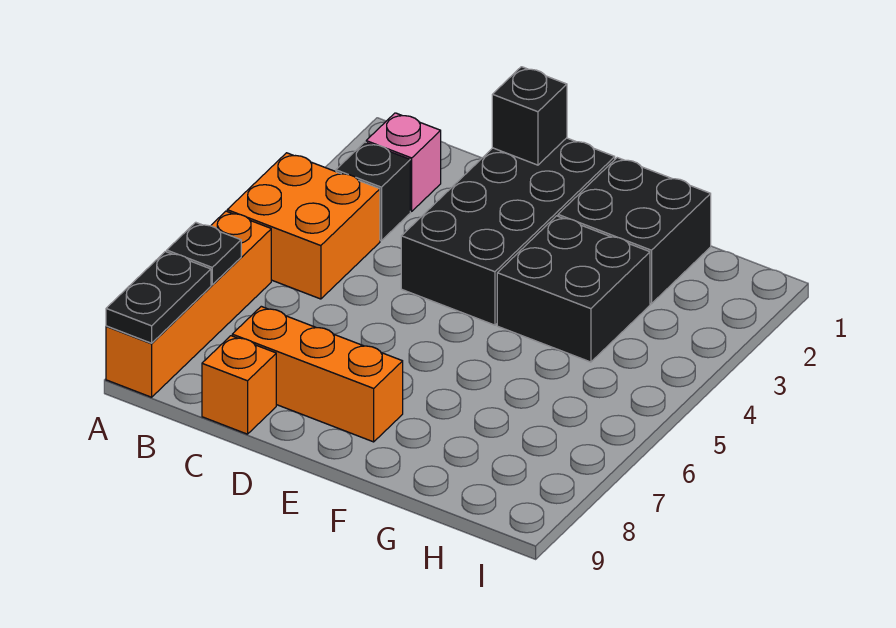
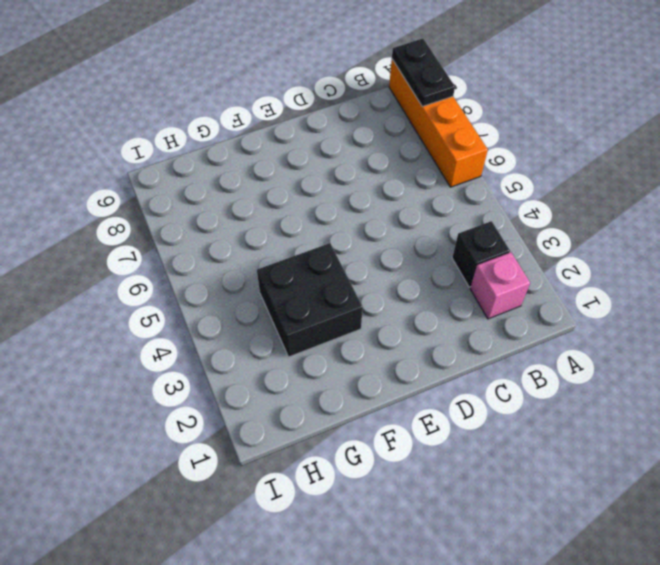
none -> orange brick A4:B5 level 1
none -> orange brick C8:E8 level 1
none -> orange brick C9 level 1

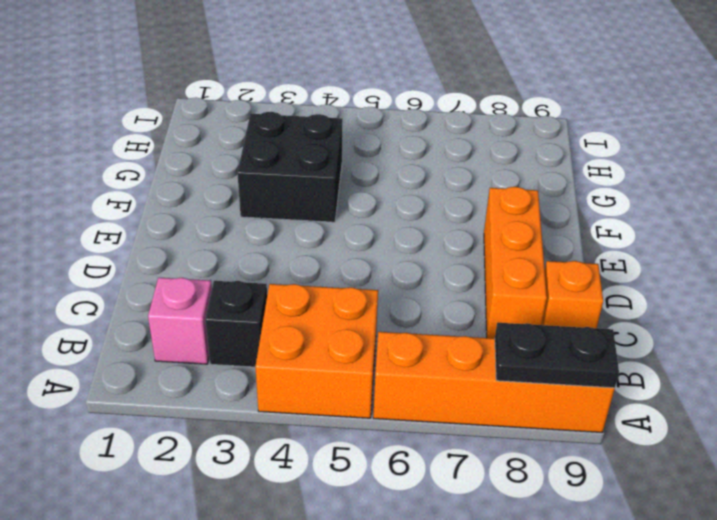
none -> black brick D1:E4 level 1
none -> black brick F1:G2 level 1
none -> black plate A7 level 2

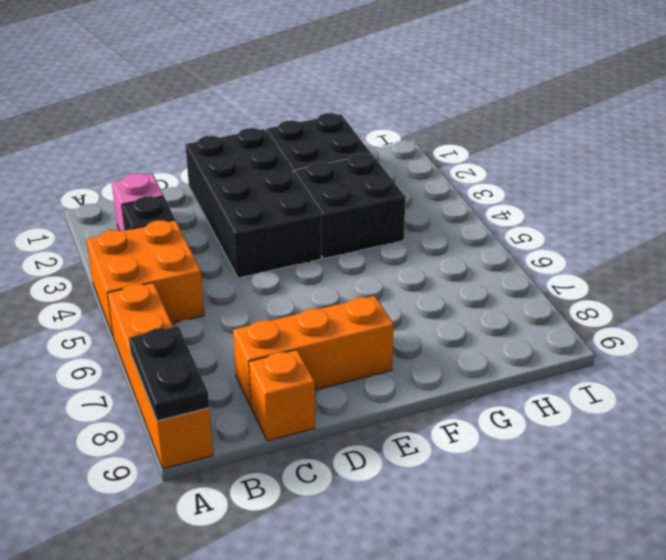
none -> black plate A7 level 2
none -> black brick D1 level 2

